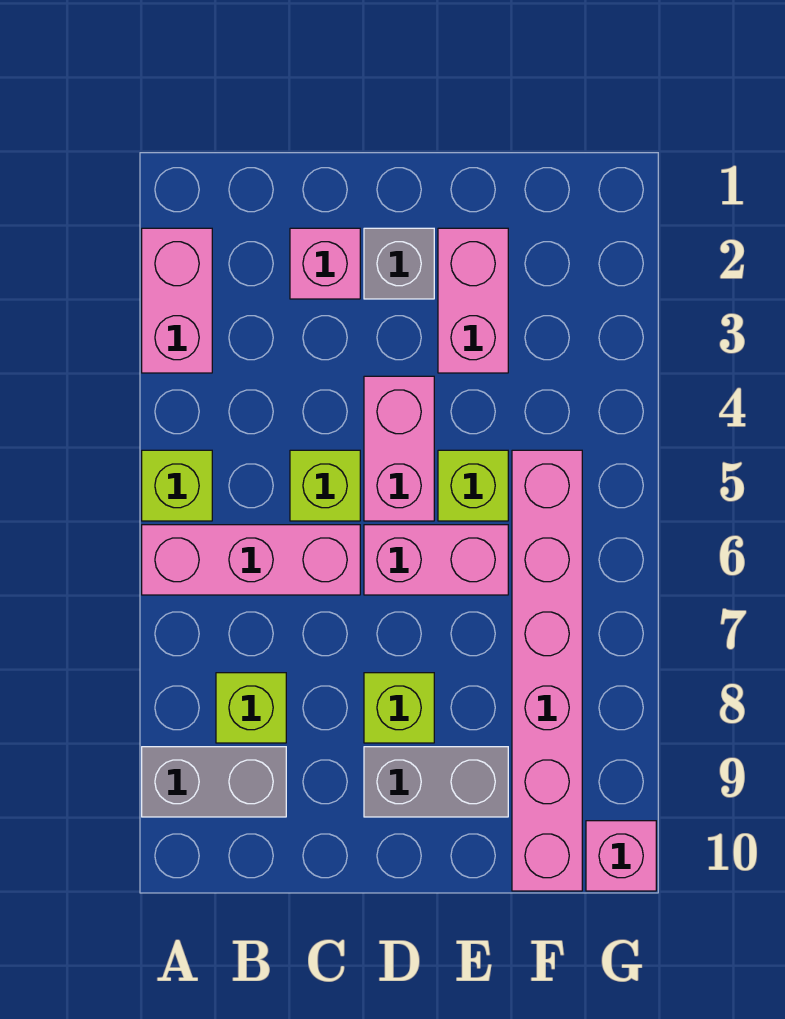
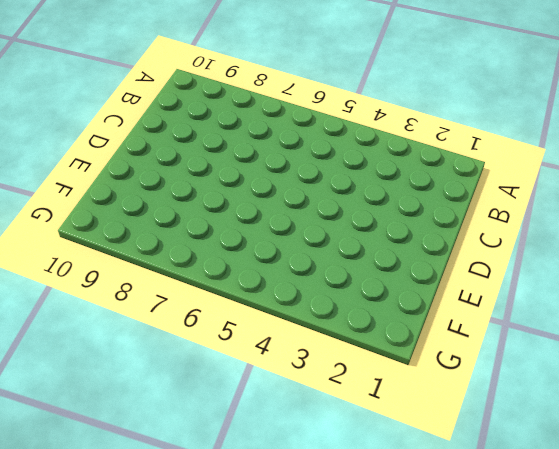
none -> pink brick A2:A3 level 1
none -> lime brick A5 level 1
none -> pink brick A6:C6 level 1

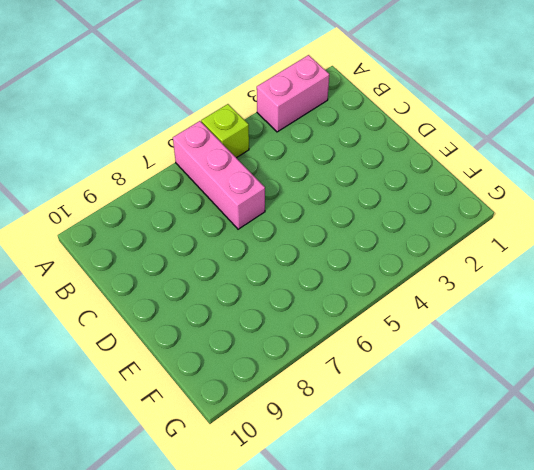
none -> grey brick A9:B9 level 1
none -> lime brick B8 level 1
none -> pink brick C2 level 1

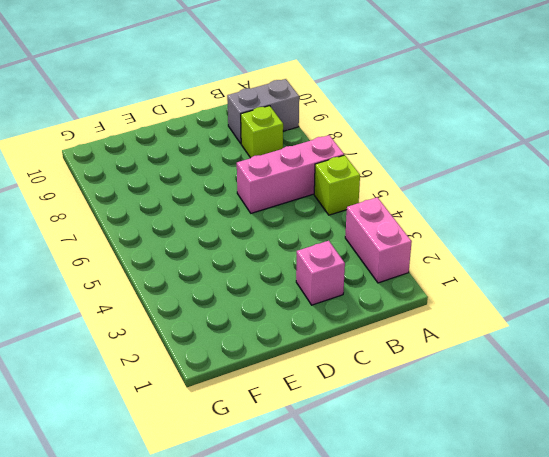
none -> lime brick C5 level 1
none -> grey brick D2 level 1
none -> pink brick D4:D5 level 1

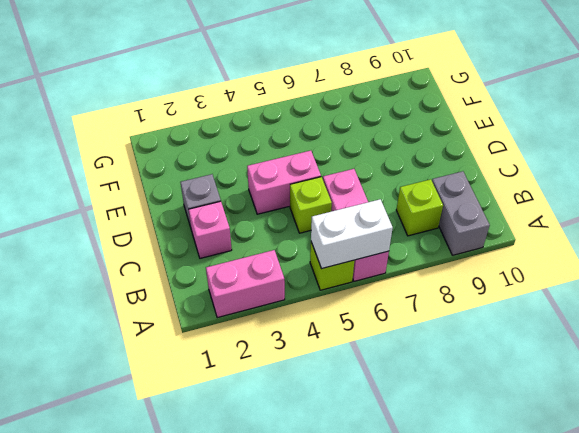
white brick A5:A6 level 2 -> none
none -> pink brick D6:E6 level 1
none -> lime brick D8 level 1
none -> grey brick D9:E9 level 1

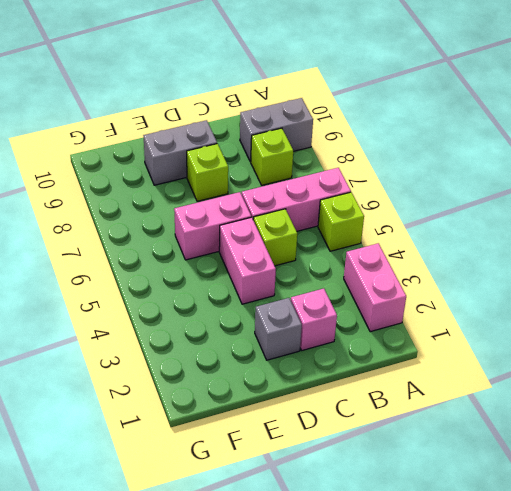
none -> pink brick E2:E3 level 1
none -> lime brick E5 level 1
none -> pink brick F5:F10 level 1

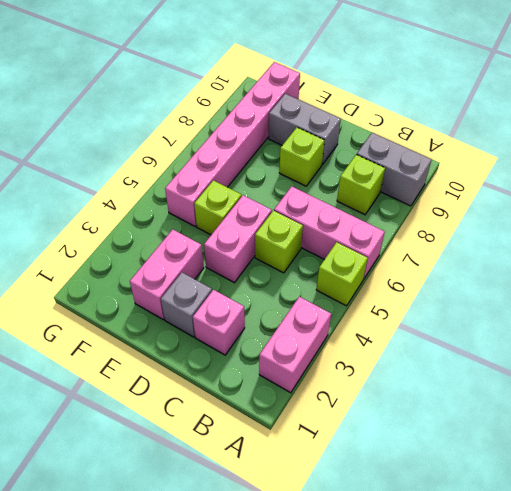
none -> pink brick D6:E6 level 1
none -> pink brick G10 level 1

